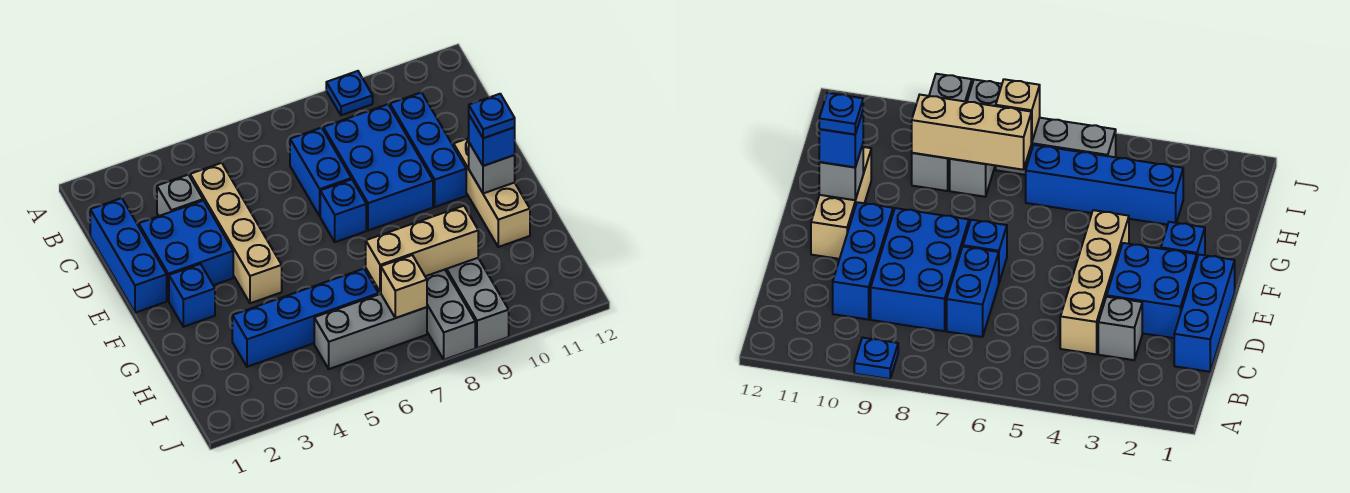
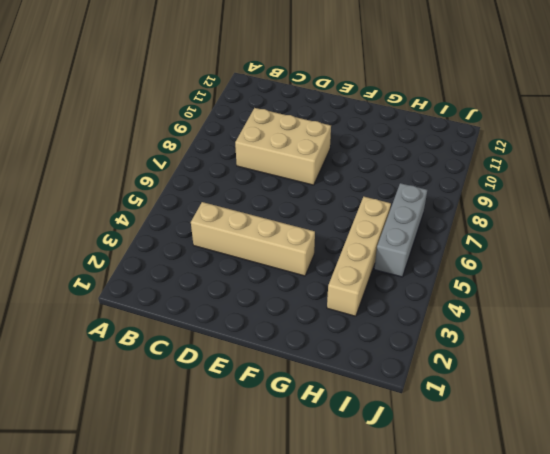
tan brick C8:E9 level 1 -> blue brick C8:E9 level 1
tan brick H3:H6 level 1 -> blue brick H3:H6 level 1
none -> blue plate A9 level 1
none -> blue brick C1:E1 level 1
none -> grey brick C3 level 1

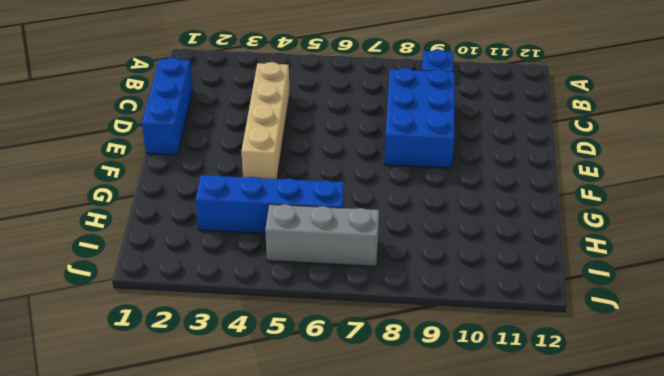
none -> grey brick C3 level 1
none -> blue brick C7:D7 level 1
none -> blue brick C10:E10 level 1

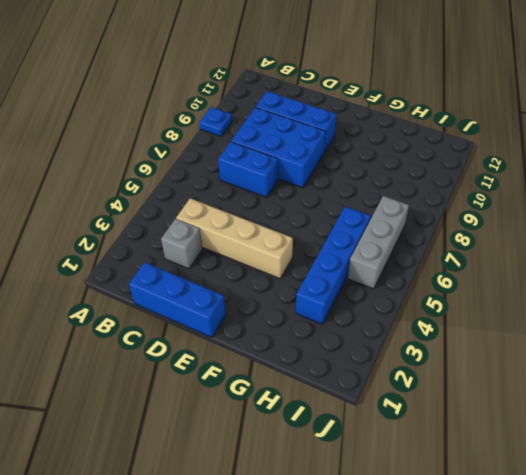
none -> blue brick D2:E3 level 1
none -> blue brick E7 level 1
none -> tan brick E11:G11 level 1

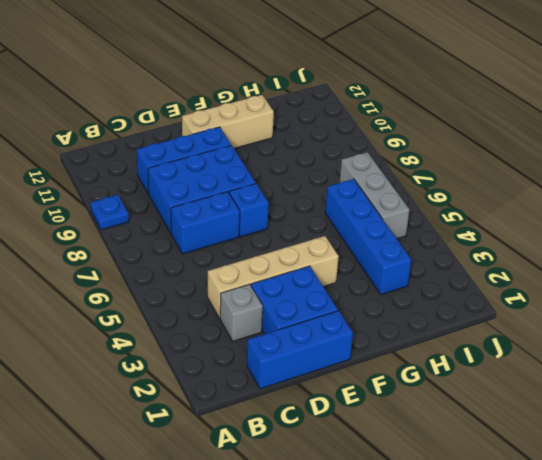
none -> blue brick F2 level 1
none -> grey brick H8:J8 level 1
none -> grey brick H9:J9 level 1

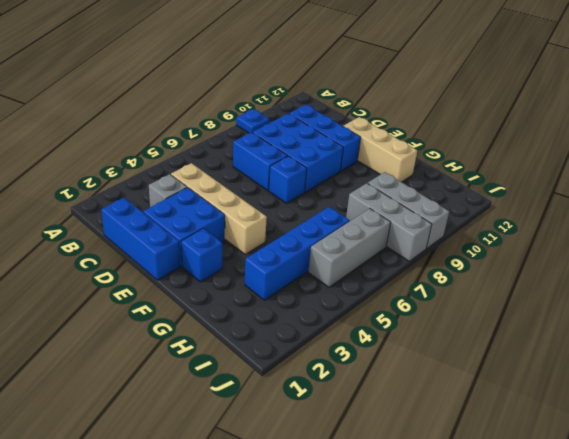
none -> grey brick F11 level 2
none -> tan brick H7:H9 level 2
none -> tan brick I7 level 2

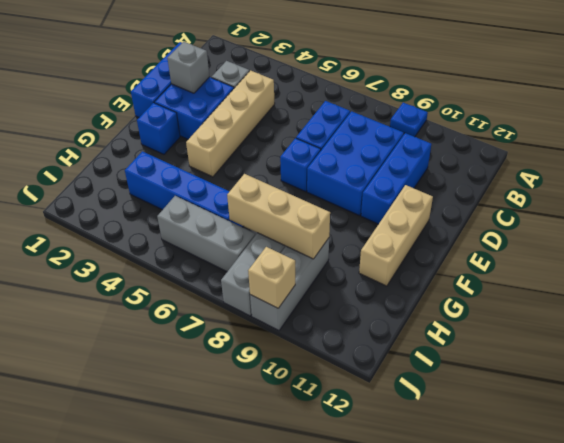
grey brick D2 level 2 -> grey brick F11 level 2
tan brick J9 level 2 -> tan brick I7 level 2
none -> blue brick F11 level 3
none -> blue plate F11 level 4

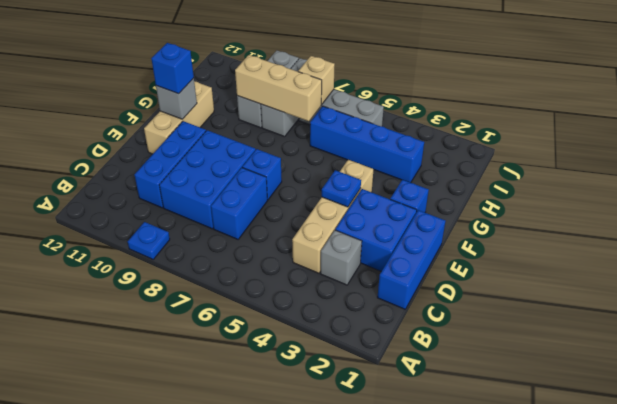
blue plate E4 level 2 -> blue plate F11 level 4

